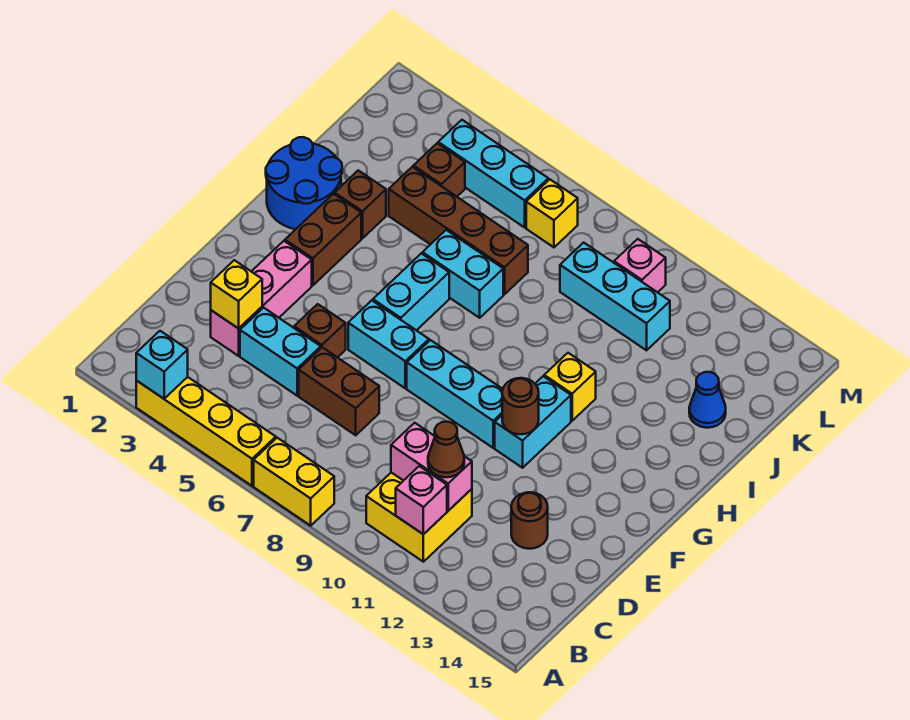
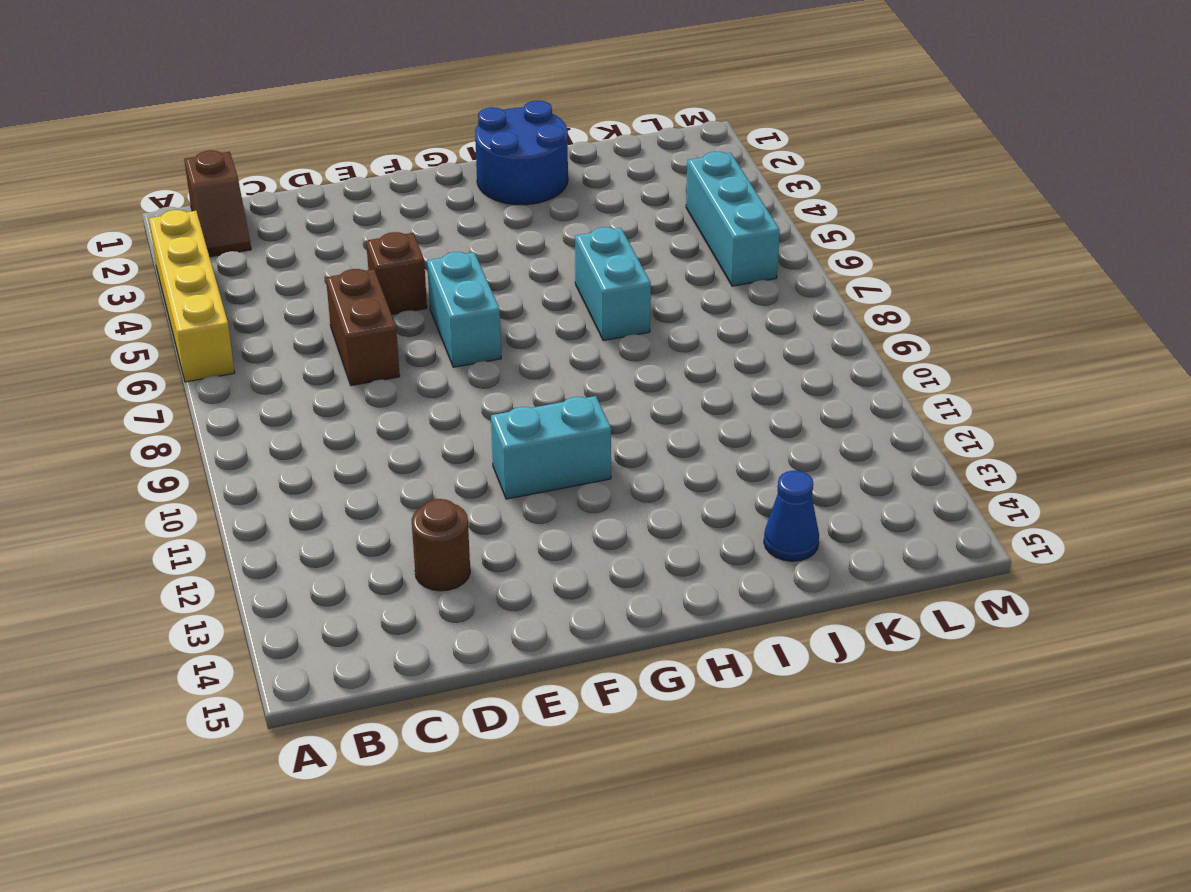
brown slope B1:B2 level 1 top 1 -> none
none -> yellow brick A7:A8 level 1
none -> yellow brick B10:C11 level 1
none -> pink brick D3:F3 level 1
none -> cyan brick D4:D5 level 1

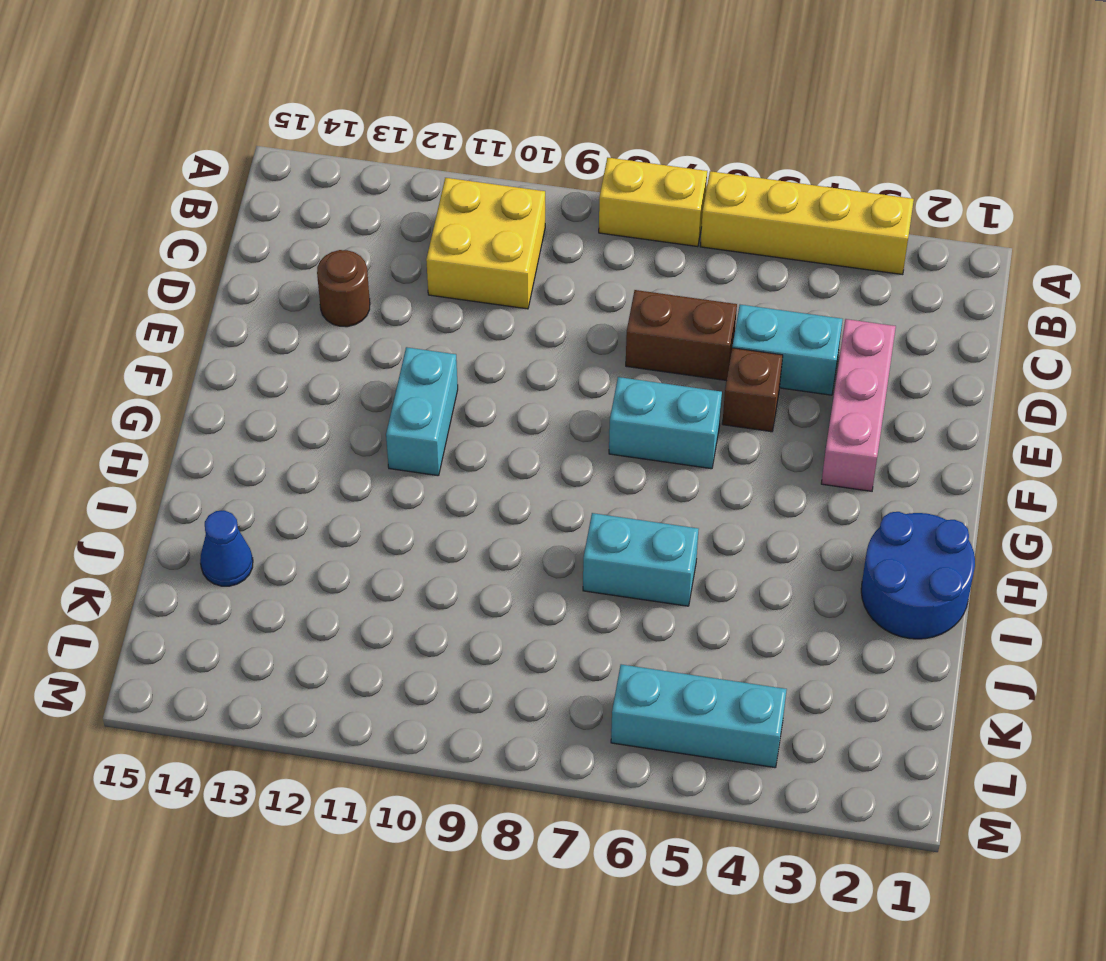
none -> cyan brick F8:F10 level 1
none -> brown brick G3:H3 level 1
none -> cyan brick G6:H6 level 1
none -> yellow brick H11 level 1

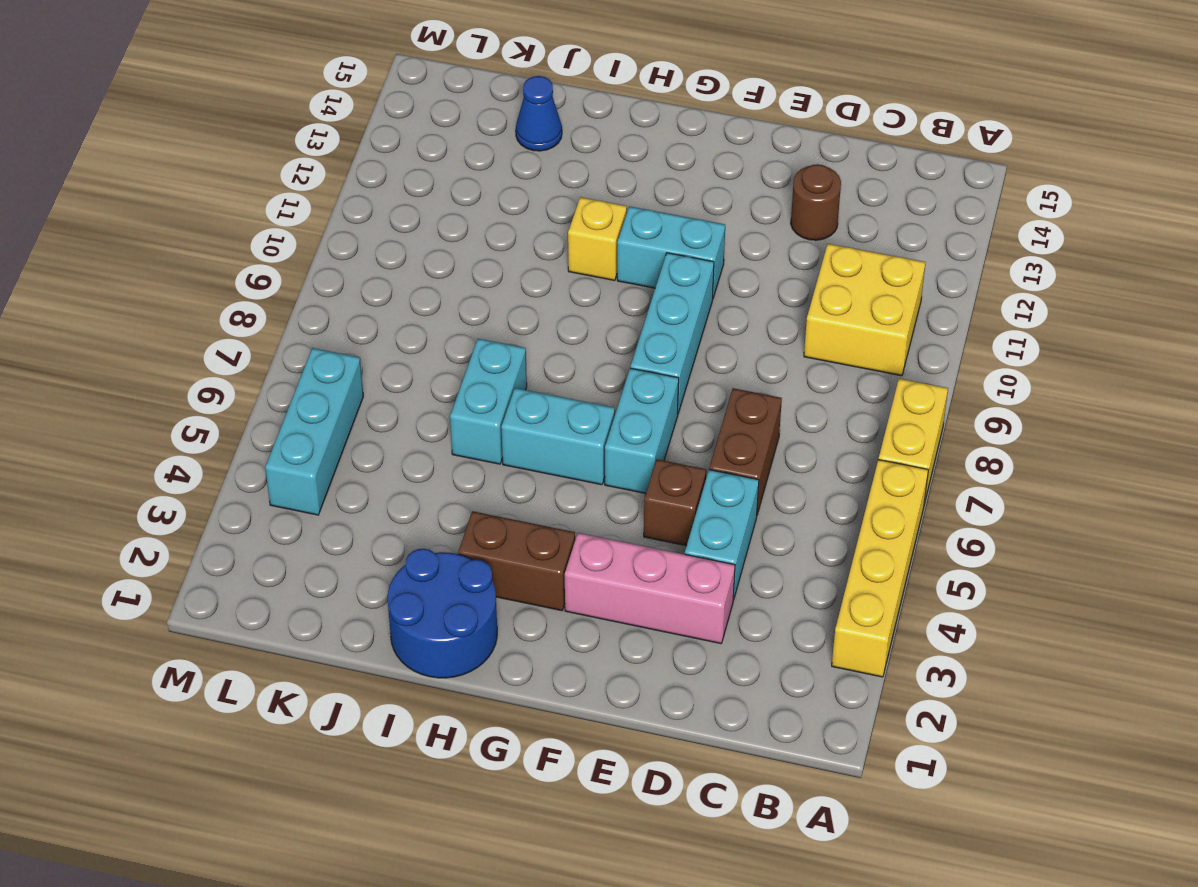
none -> brown brick I3 level 1
none -> brown brick J4:J7 level 1
none -> brown brick K4 level 1
none -> cyan brick K9:K11 level 1

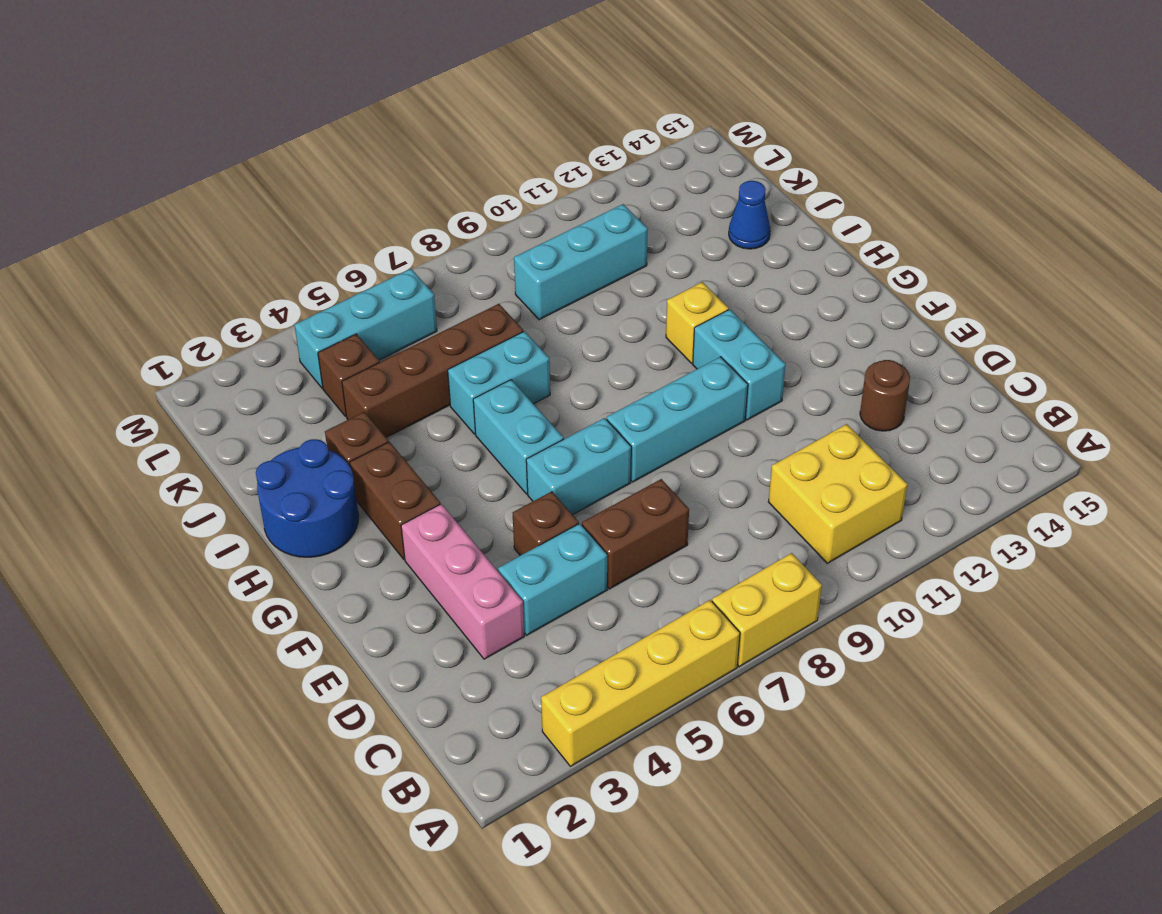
none -> yellow brick L7 level 1
none -> pink brick L10 level 1
none -> cyan brick A3 level 2
none -> pink brick B11 level 2

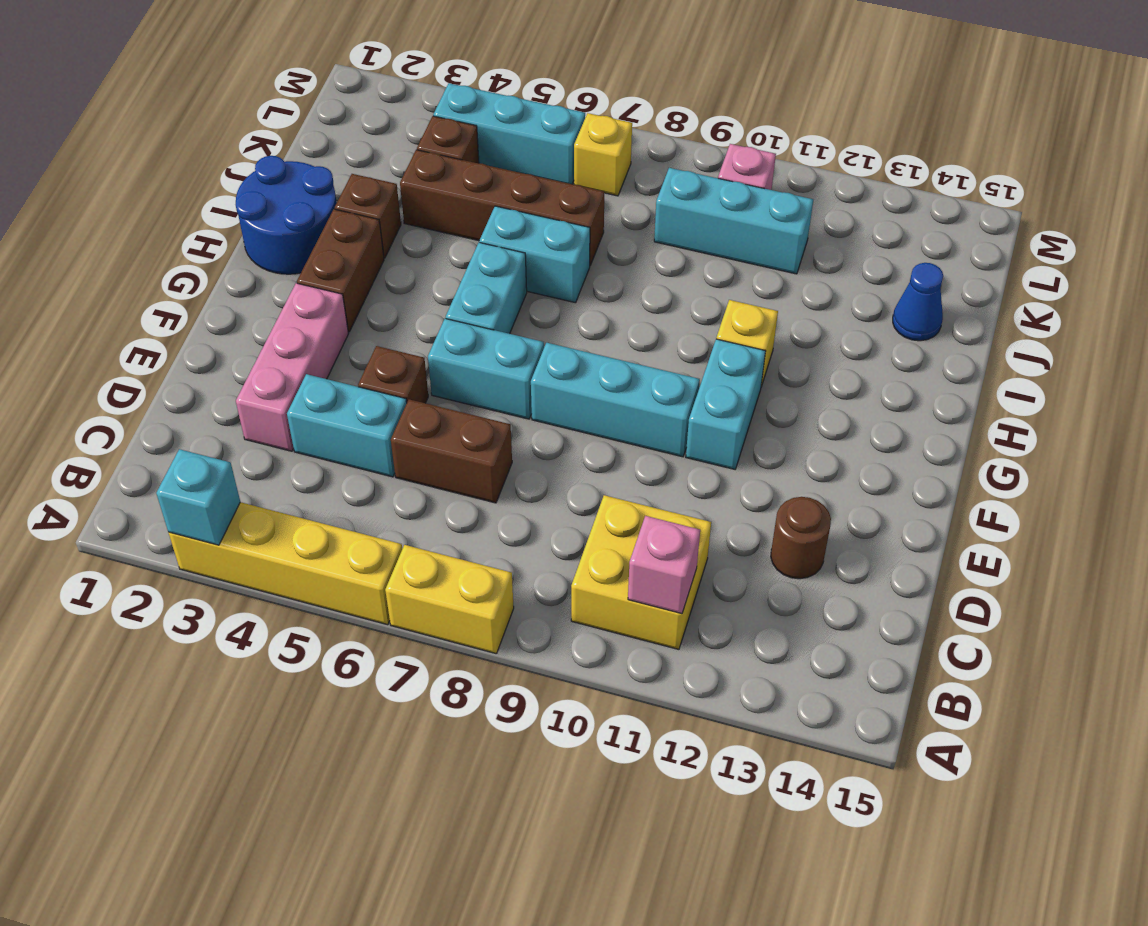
none -> pink brick C10:C11 level 2
none -> yellow brick D3 level 2
none -> brown round brick F11 level 2
none -> brown cone C11 level 3

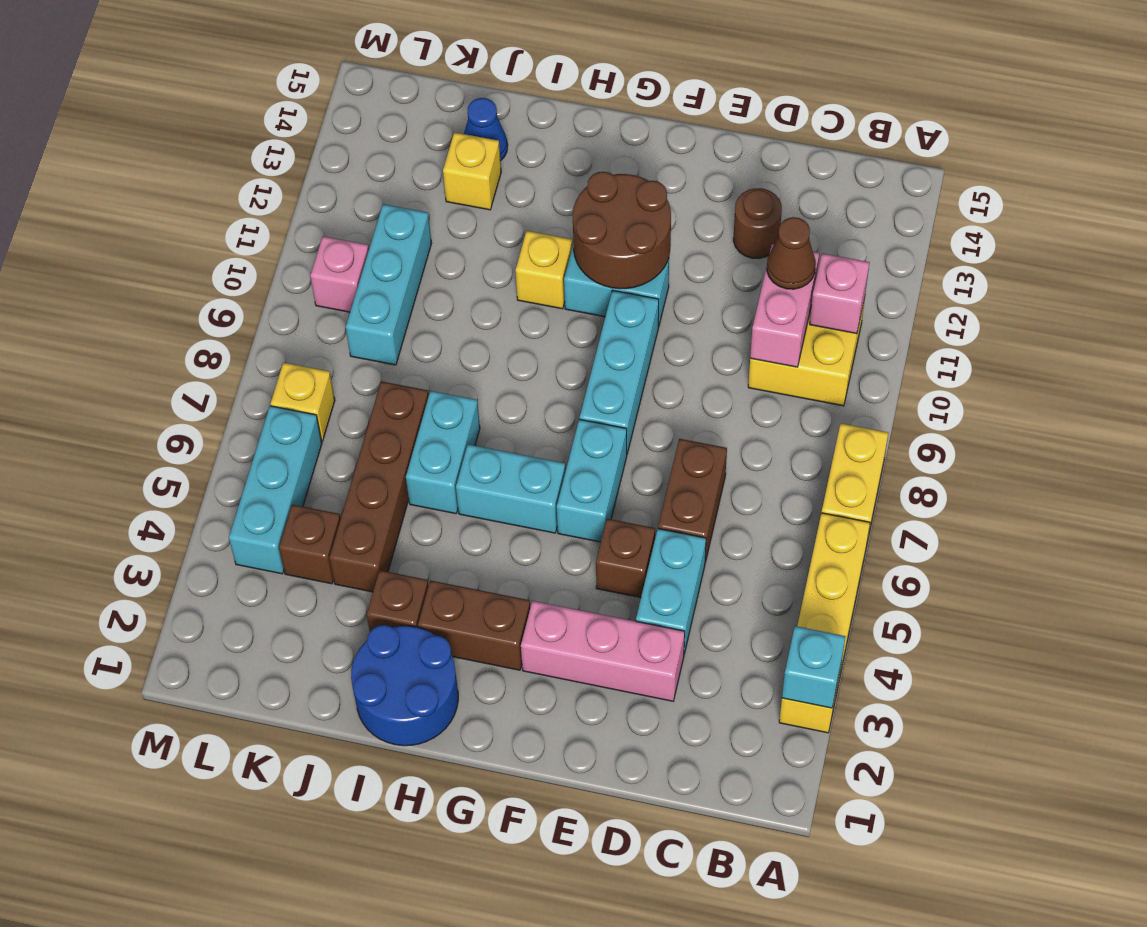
brown round brick F11:G12 level 2 -> brown round brick F11 level 2
yellow brick J13 level 1 -> yellow brick D3 level 2

